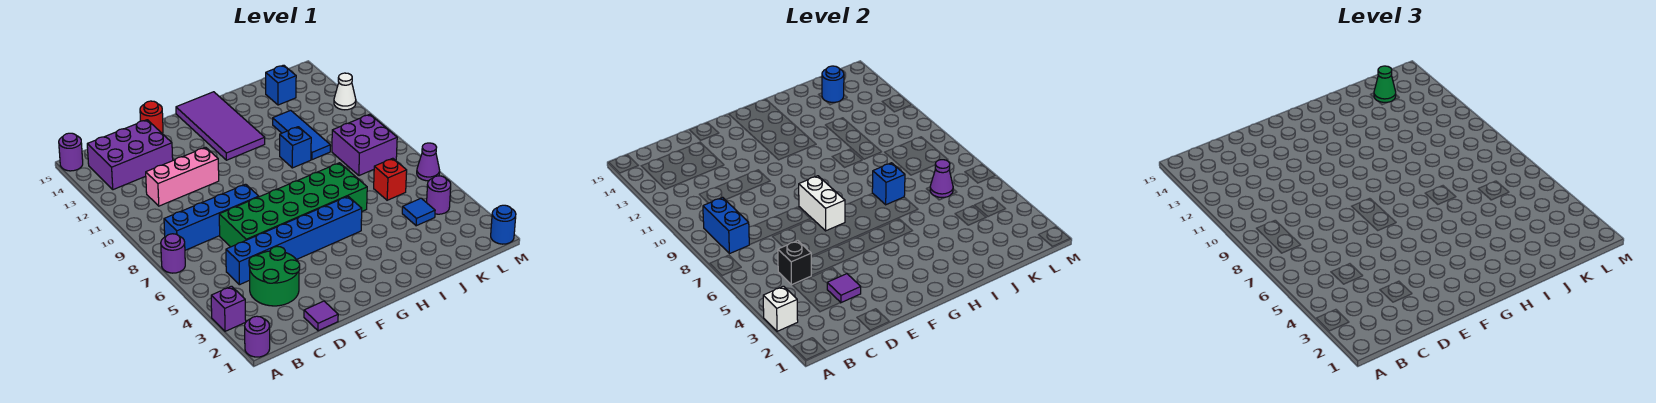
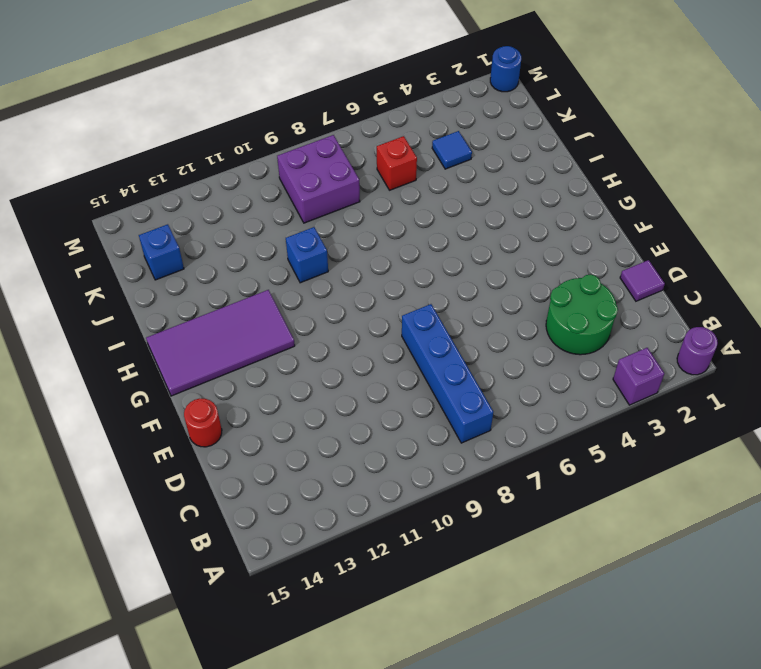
none -> purple round brick A7 level 1
none -> purple round brick A15 level 1
none -> purple brick B13:D14 level 1
none -> blue brick C5:H5 level 1

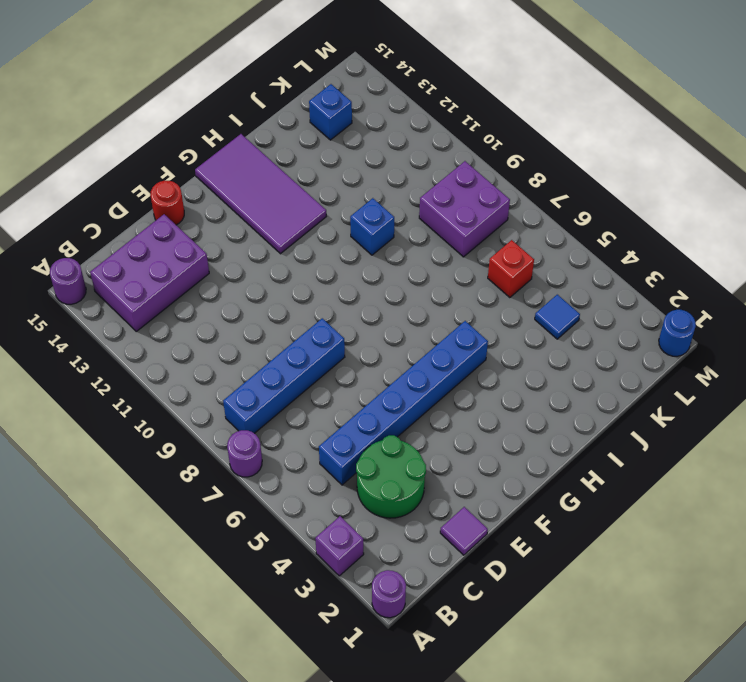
none -> pink brick C11:E11 level 1
none -> green brick D6:I7 level 1
none -> blue tile J10:J12 level 1
none -> purple round brick L4 level 1

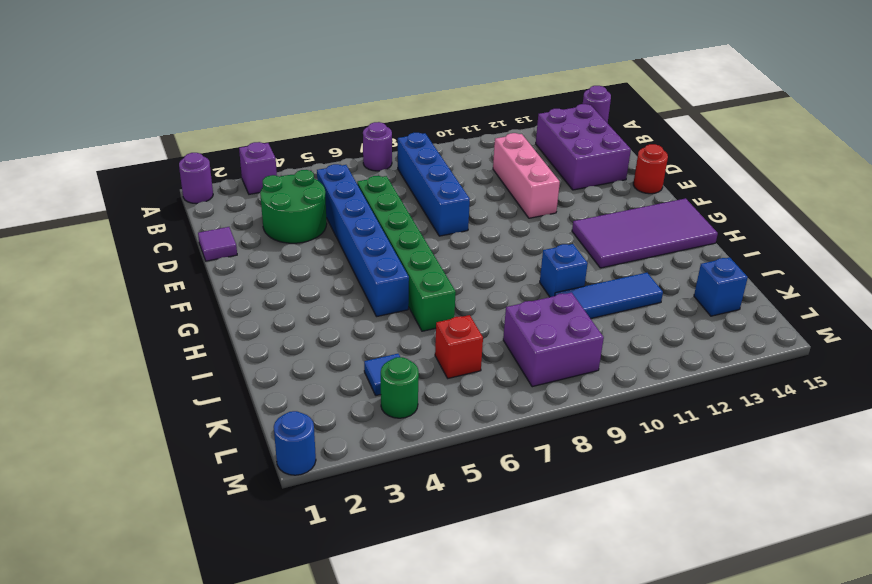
green brick D6:I6 level 1 -> green brick D6:I7 level 1
green round brick L4 level 1 -> purple round brick L4 level 1
none -> purple cone M6 level 1
none -> white cone M12 level 1
none -> white brick A3 level 2
none -> blue brick B8:B9 level 2

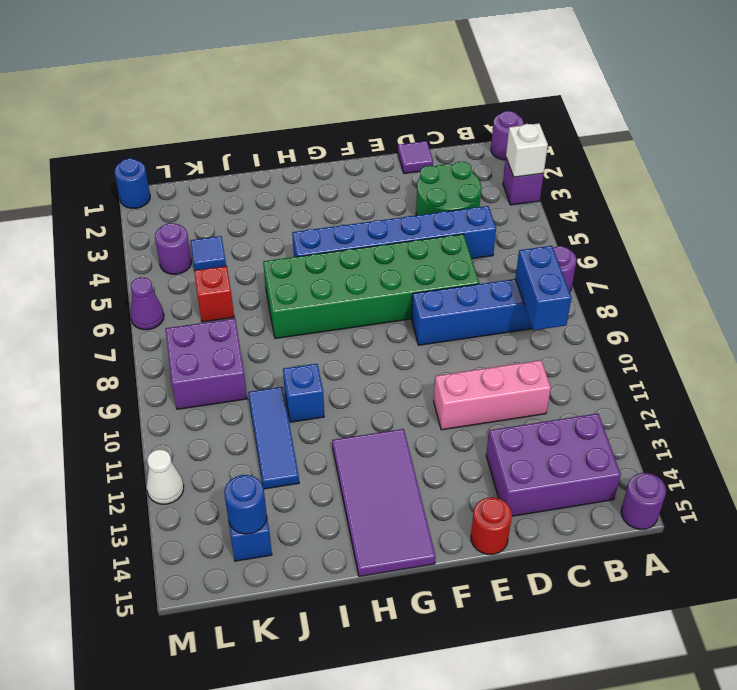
none -> black brick C5 level 2
none -> purple tile D3 level 2
none -> white brick F7:F8 level 2
none -> blue brick I7 level 2

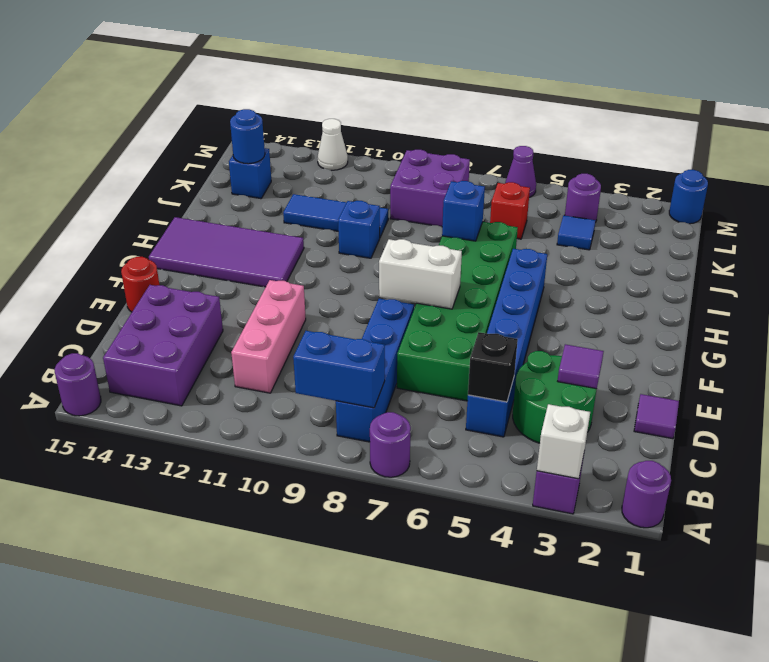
none -> purple cone K6 level 2
none -> green cone K14 level 3

